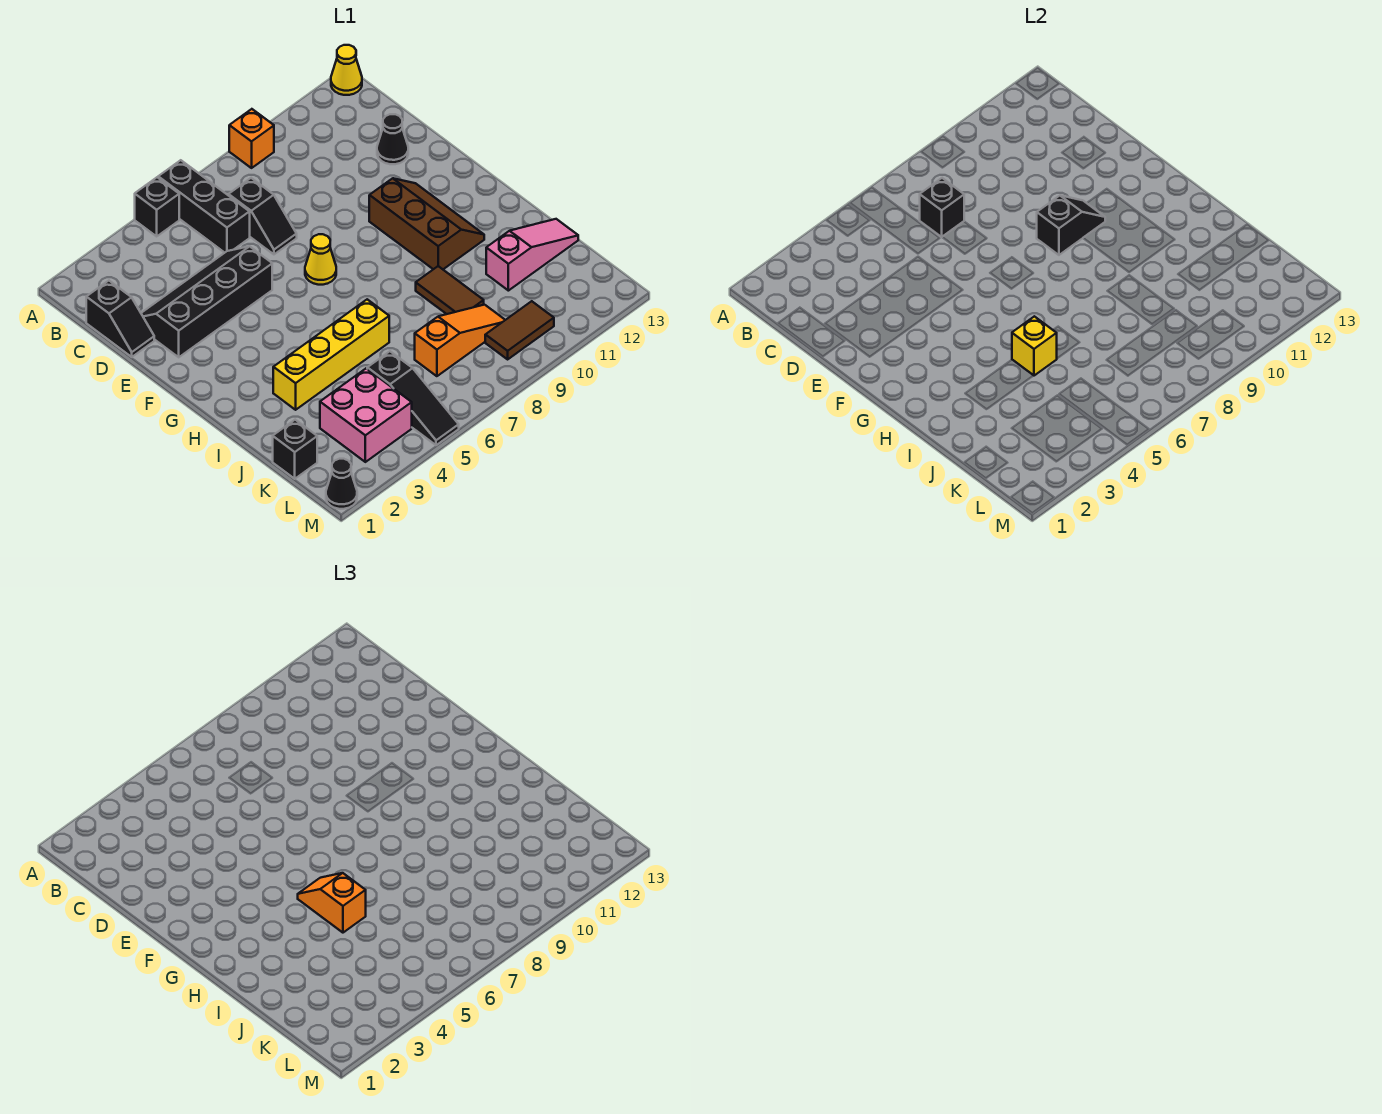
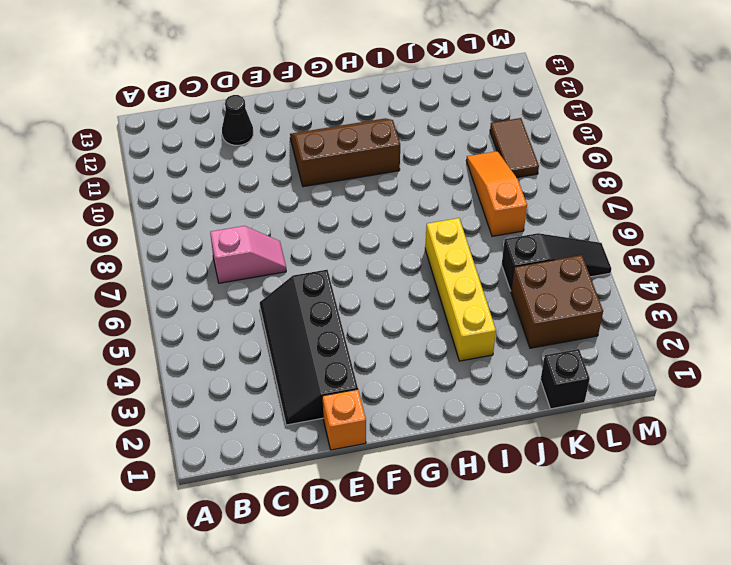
pink slope C7:D7 level 1 top C -> black slope C7:D7 level 1 top C
orange brick E1 level 1 -> orange brick A9 level 1
brown brick K3:L4 level 1 -> pink brick K3:L4 level 1
none -> black brick A5 level 1
none -> black brick A6:C6 level 1
none -> yellow cone A13 level 1

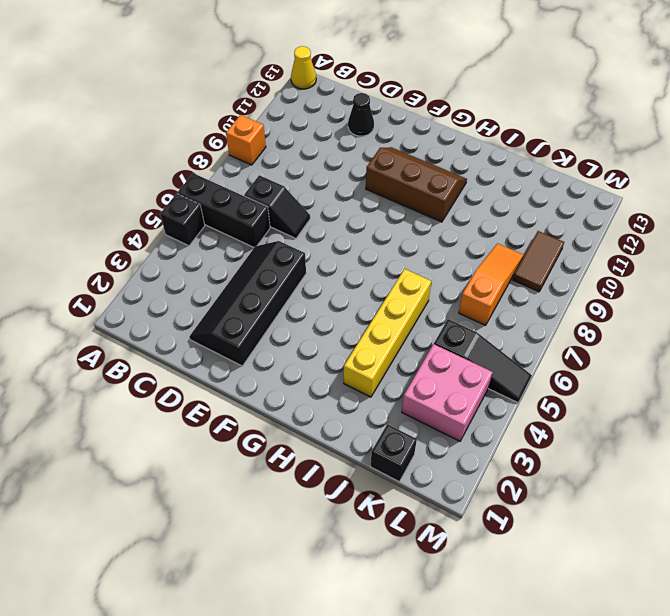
none -> black slope C1:D1 level 1 top C
none -> yellow cone F7 level 1
none -> brown tile I9:J9 level 1

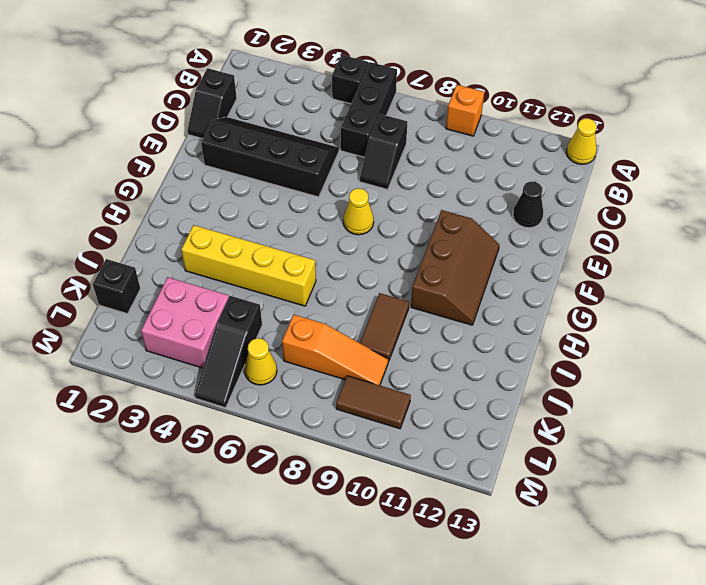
yellow cone L6 level 1 -> none
none -> pink slope J11:J13 level 1 top 11
none -> black cone M1 level 1
none -> black brick C7 level 2

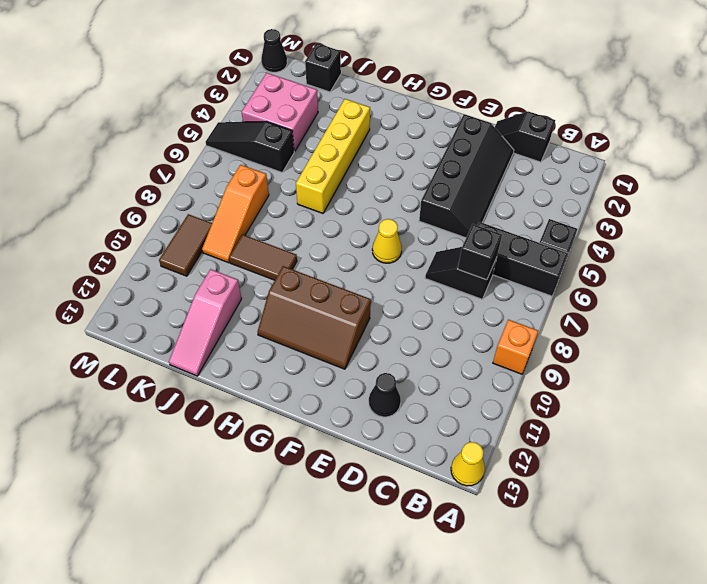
none -> black slope F9:F10 level 2 top 9
none -> yellow brick I5 level 2
none -> orange slope H5:I5 level 3 top I

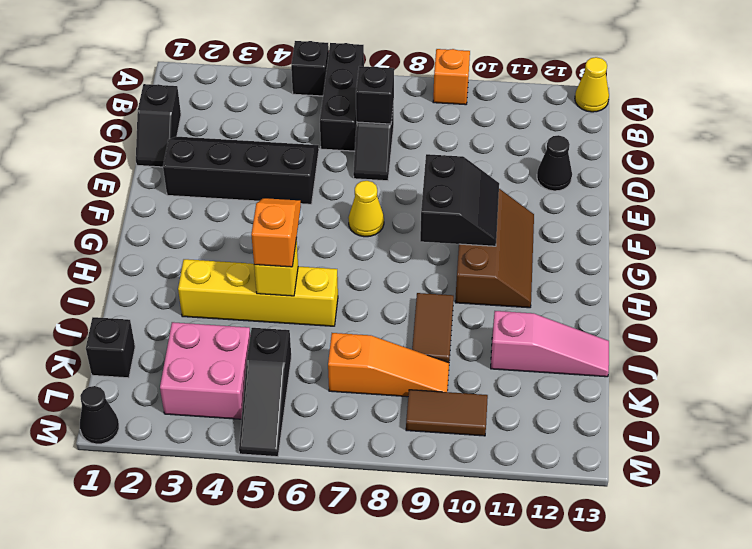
black slope F9:G10 level 2 top 9 -> black slope F9:F10 level 2 top 9

